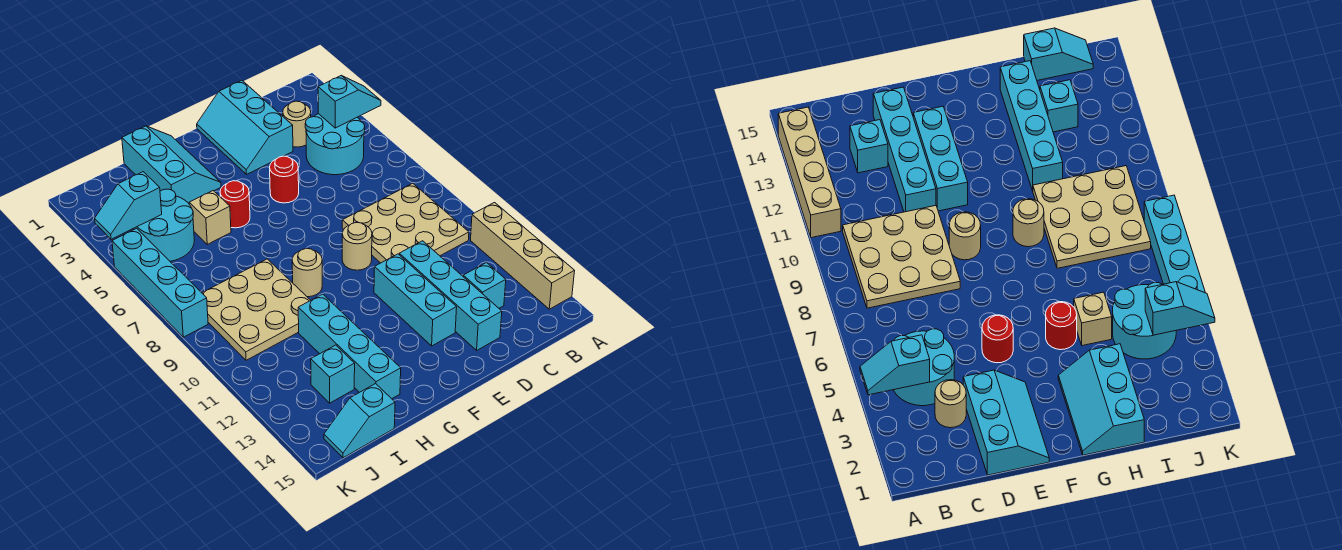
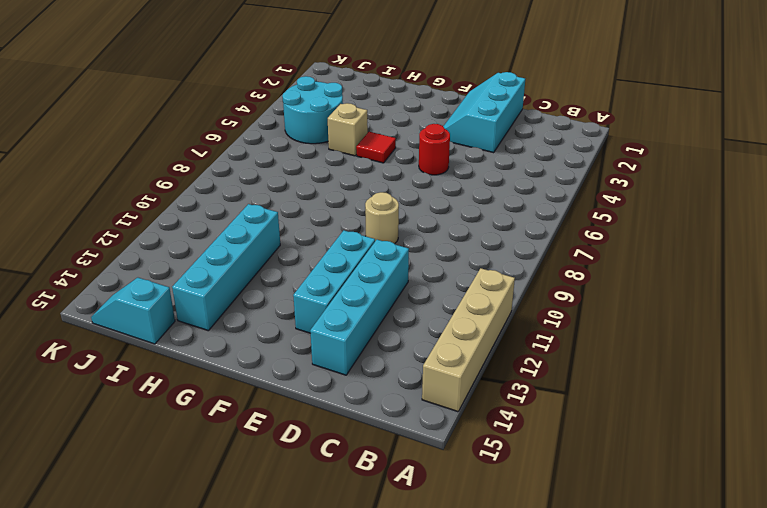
red tile G5 level 1 -> red round brick G5 level 1
none -> cyan round brick B4:C5 level 1
none -> tan plate B8:D10 level 1
none -> tan round brick C3 level 1

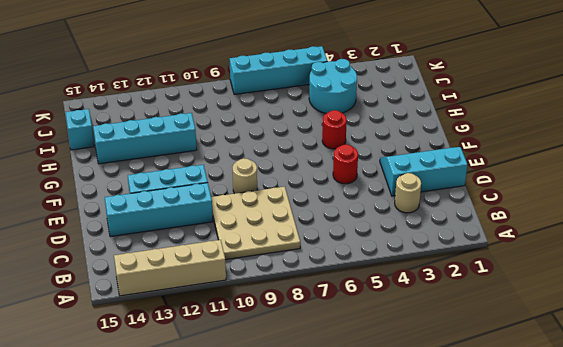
none -> cyan round brick B4:C5 level 1
none -> cyan brick C13 level 1
none -> cyan slope G1:H3 level 1 top H

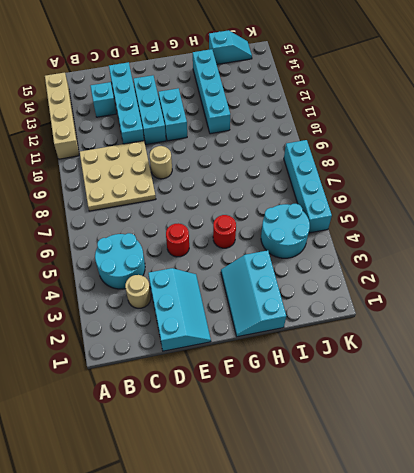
cyan brick F11:F12 level 1 -> none
none -> tan round brick G9 level 1
none -> tan brick H5 level 1
none -> tan plate H8:J10 level 1

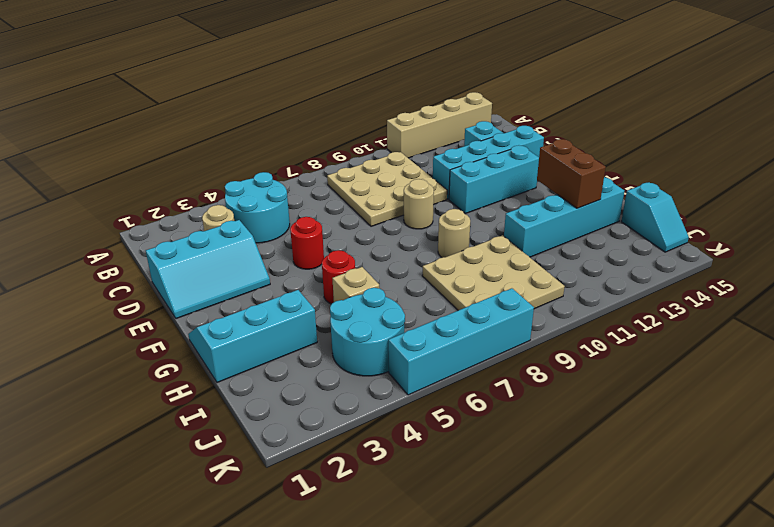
brown brick G13:H13 level 2 -> none
none -> cyan brick I13 level 1
none -> cyan slope A4:B4 level 2 top B
none -> cyan slope J4:K4 level 2 top J

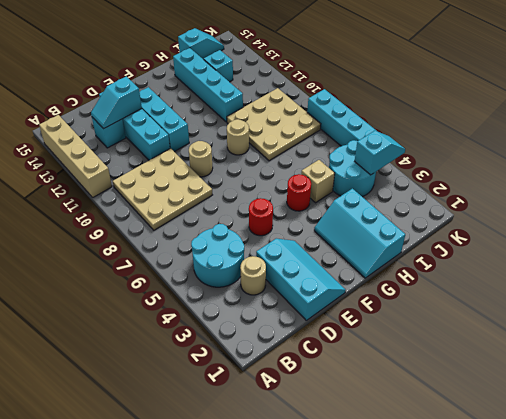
cyan slope C13:D13 level 2 top D -> cyan slope A4:B4 level 2 top B

